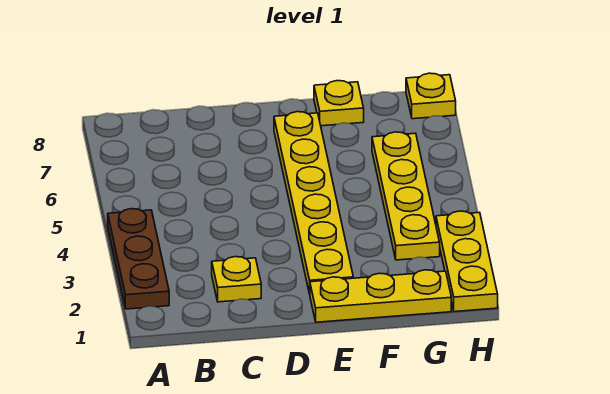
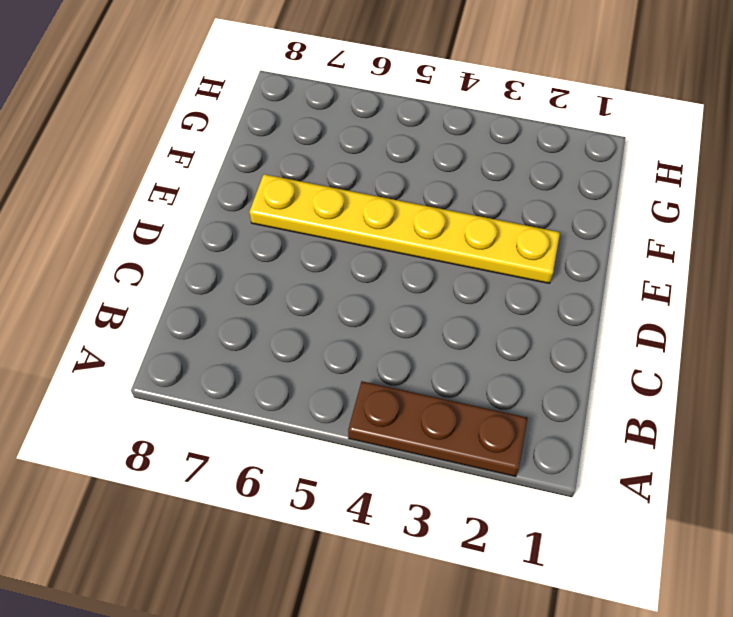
none -> yellow plate C2 level 1
none -> yellow plate E1:G1 level 1

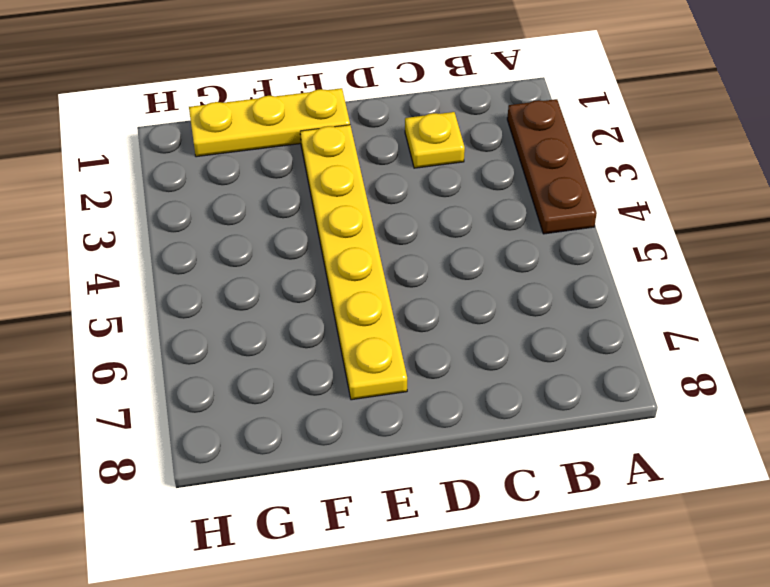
none -> yellow plate F8 level 1
none -> yellow plate G3:G6 level 1

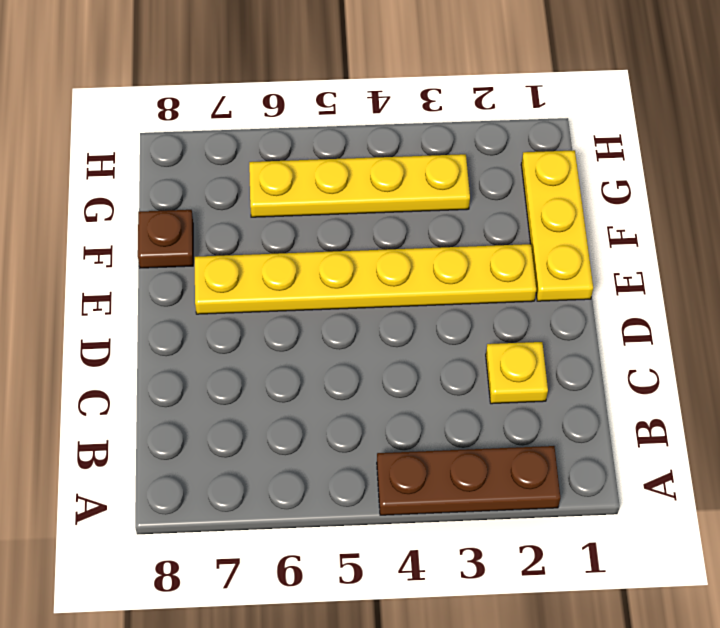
brown plate F8 level 1 -> yellow plate F8 level 1
none -> yellow plate H1:H3 level 1
none -> yellow plate H8 level 1

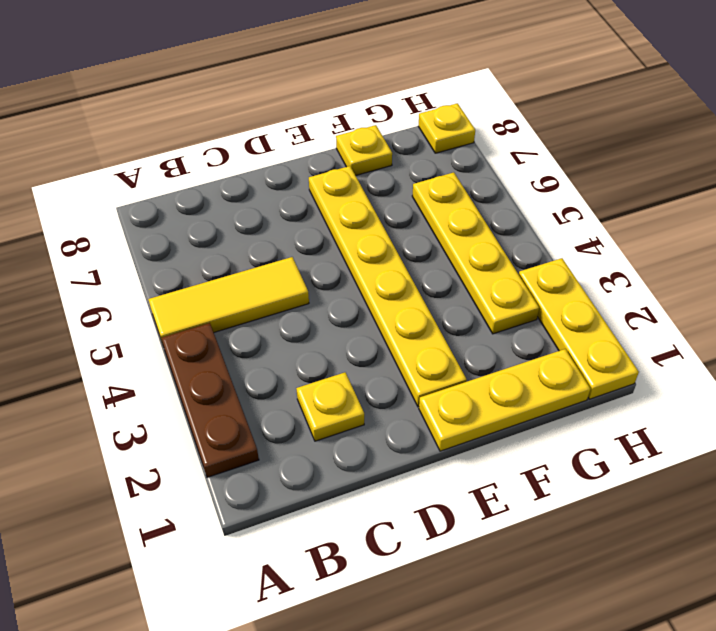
yellow tile A5:C5 level 1 -> none

